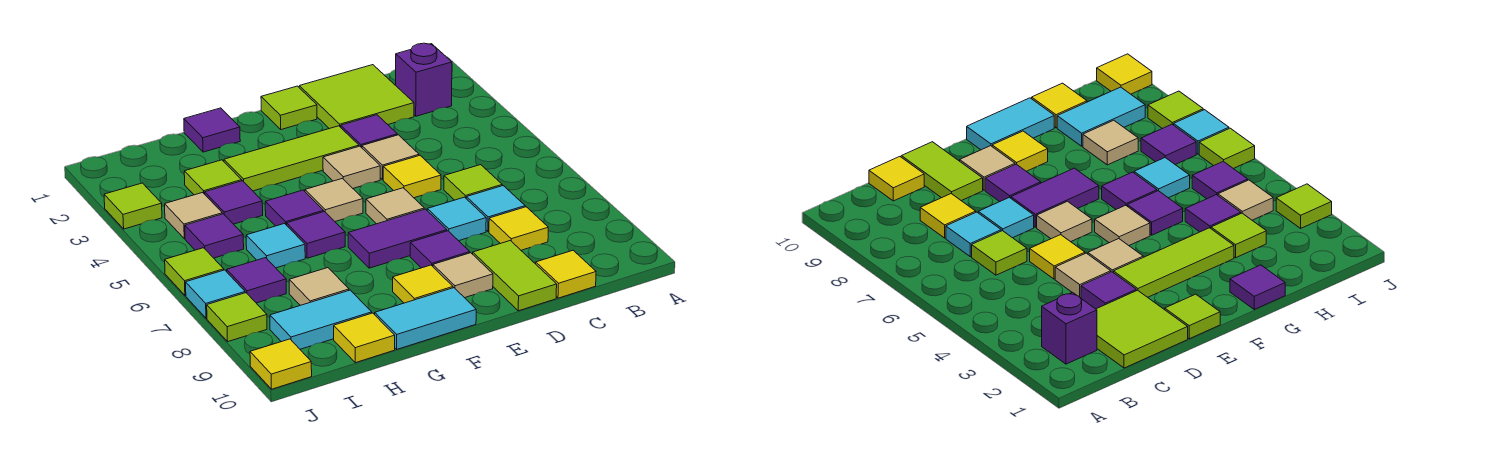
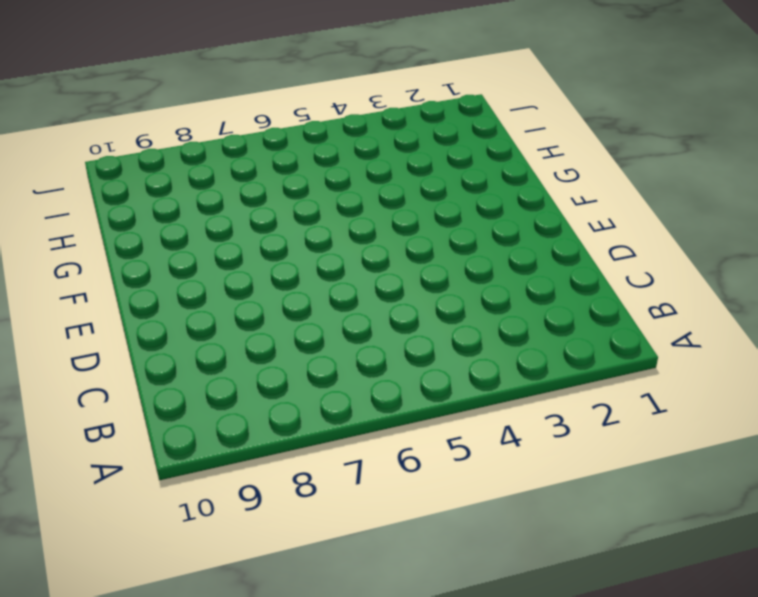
none -> purple brick B2 level 1
none -> lime tile C1:D2 level 1
none -> lime tile C6 level 1
none -> cyan tile C7 level 1

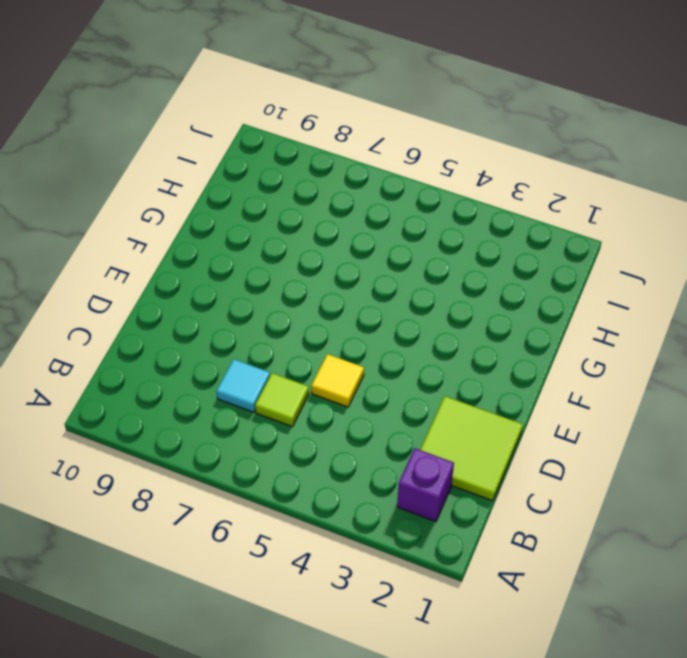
none -> yellow tile C8 level 1
none -> yellow tile C10 level 1
none -> purple tile D3 level 1
none -> tan tile D4 level 1

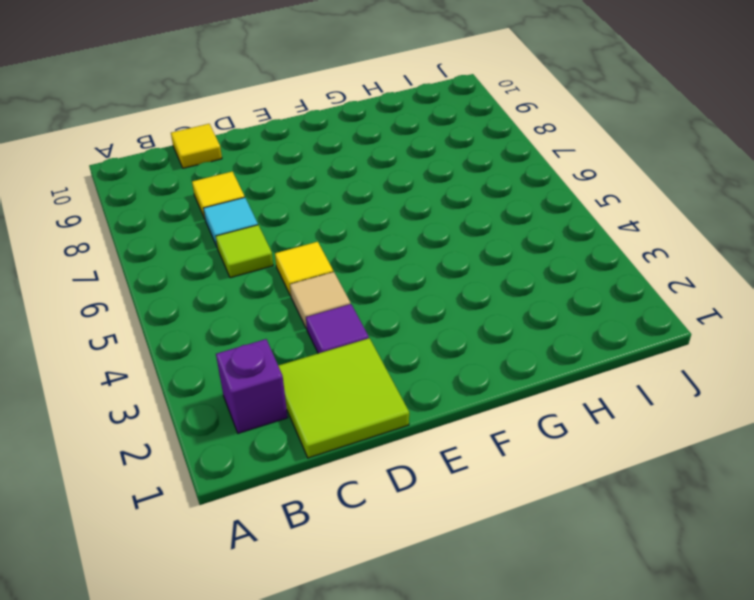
none -> cyan tile D7 level 1
none -> lime tile D9:D10 level 1
none -> lime tile E1 level 1
none -> lime tile E3:G3 level 1

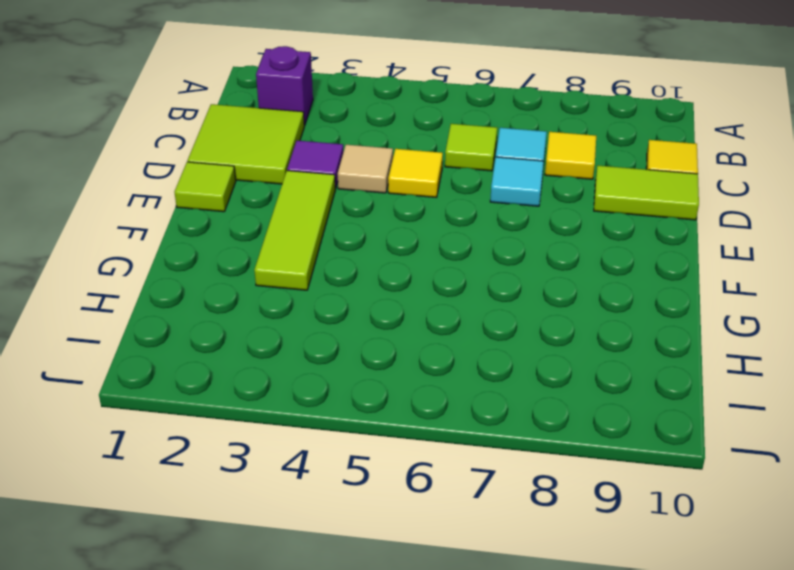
none -> tan tile E4 level 1
none -> tan tile E6 level 1
none -> purple tile E7:F7 level 1
none -> purple tile E8 level 1

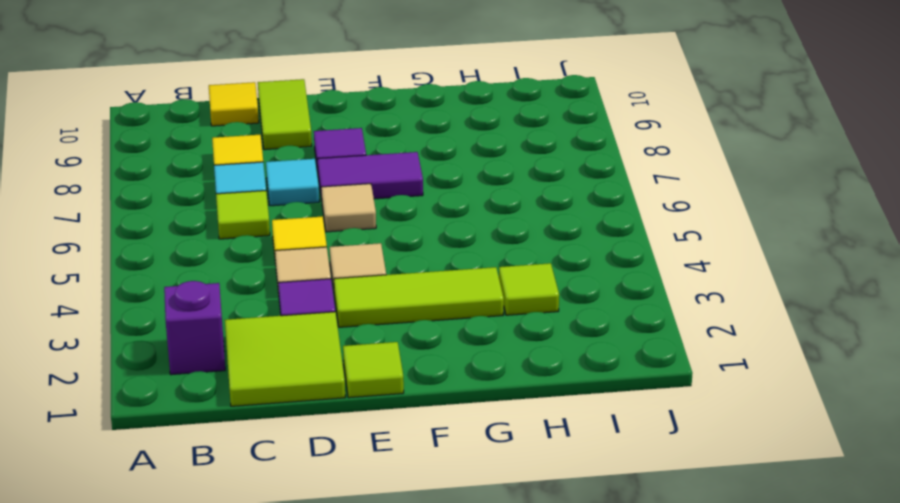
none -> tan tile E9 level 1
none -> tan tile F5 level 1
none -> yellow tile F9 level 1
none -> cyan tile F10:G10 level 1

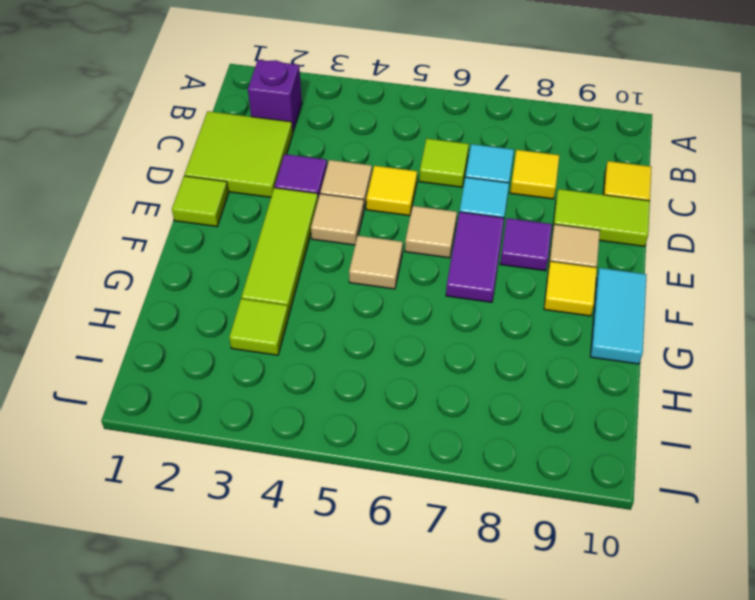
none -> purple tile G1 level 1
none -> purple tile G5 level 1
none -> purple tile G6 level 1
none -> purple tile H4 level 1

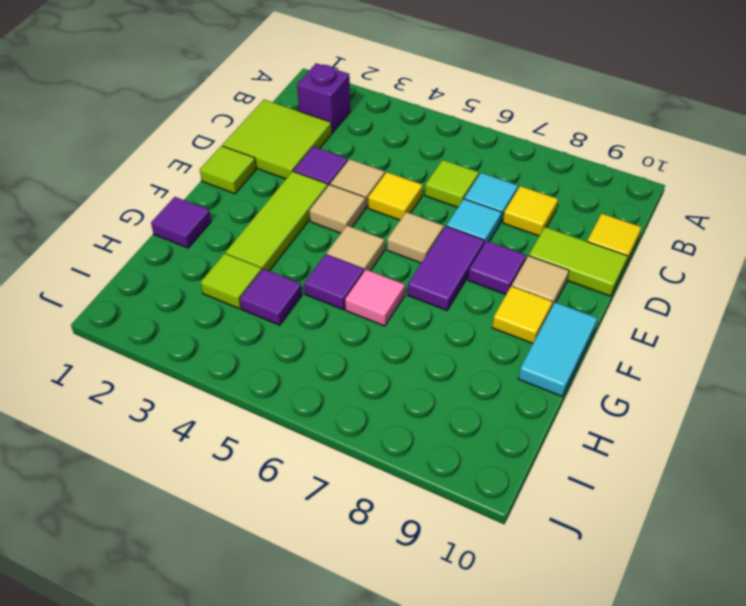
pink tile G6 level 1 -> purple tile G6 level 1
none -> cyan tile H6 level 1
none -> tan tile H8 level 1
none -> cyan tile H9:I9 level 1
none -> yellow tile H10 level 1

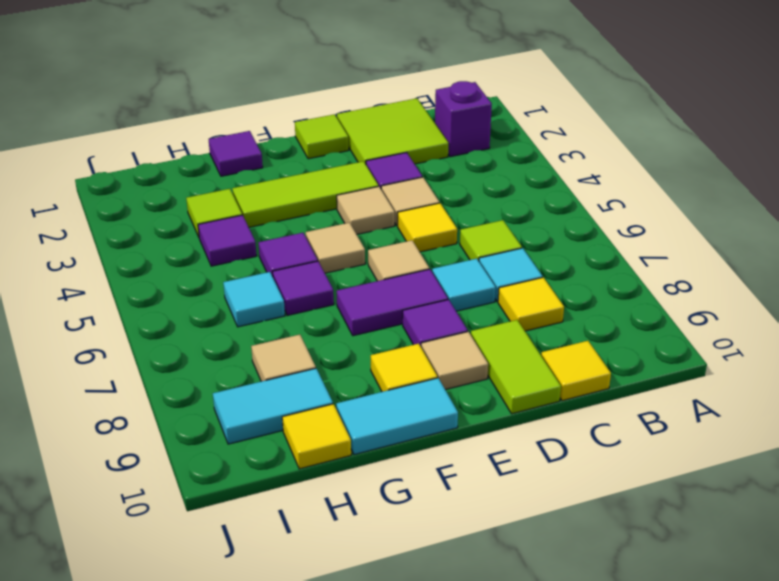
none -> tan tile I4 level 1
none -> purple tile I5 level 1
none -> purple tile I7 level 1
none -> lime tile J3 level 1

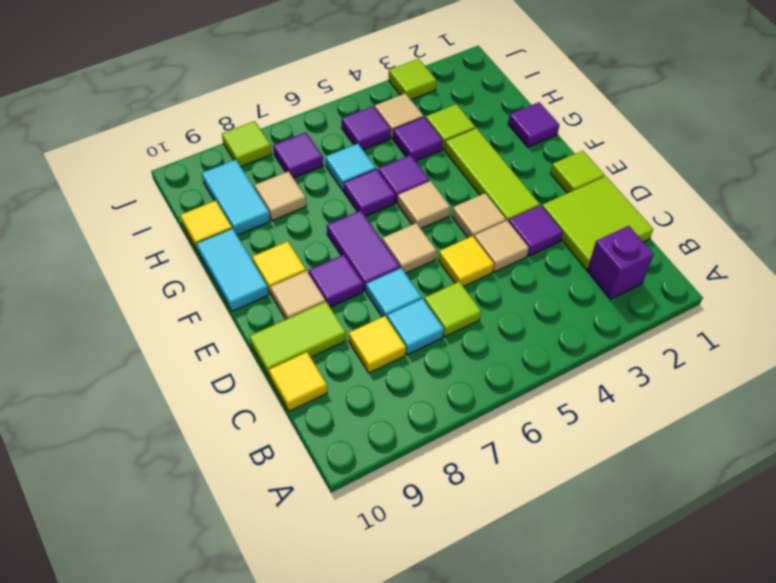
none -> lime tile J6 level 1
none -> cyan tile J7 level 1
none -> yellow tile J10 level 1

